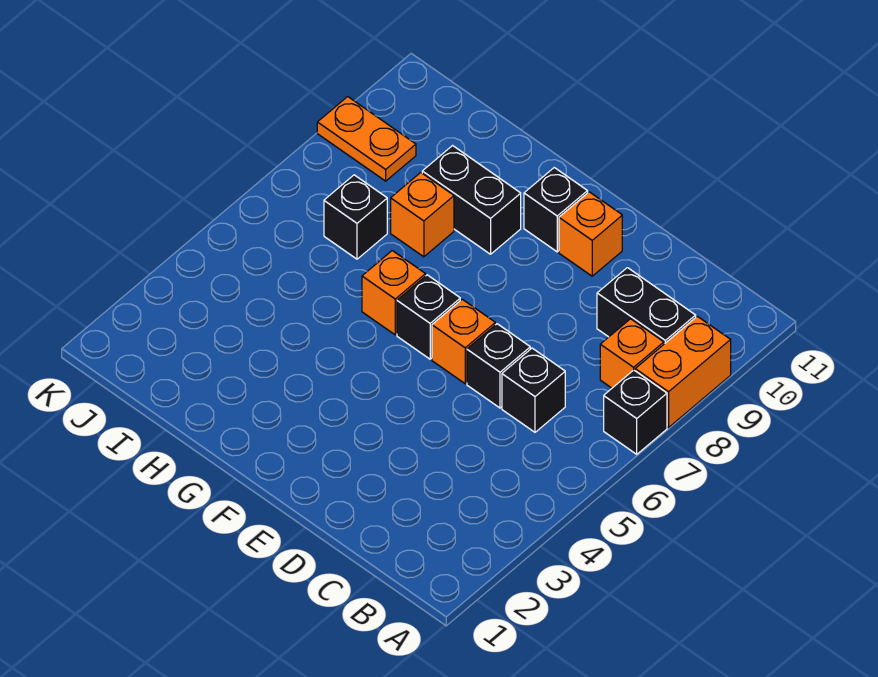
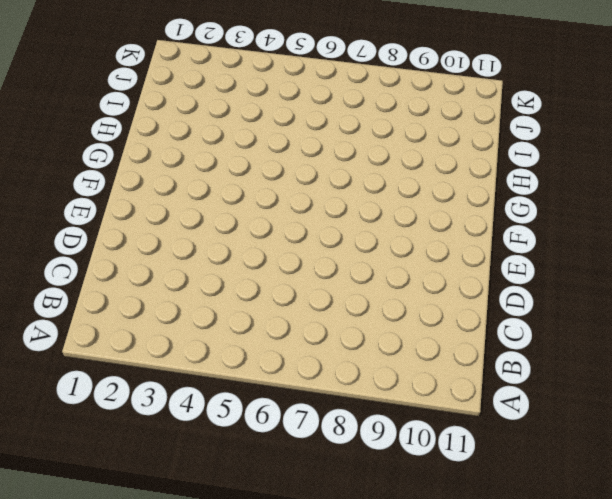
none -> black brick A7 level 1
none -> orange brick A8:A9 level 1
none -> orange brick B8 level 1

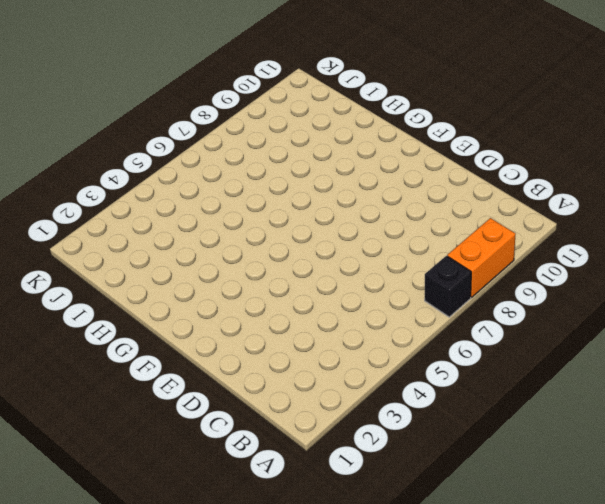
none -> orange brick B8 level 1
none -> black brick B9:C9 level 1
none -> black brick C6 level 1

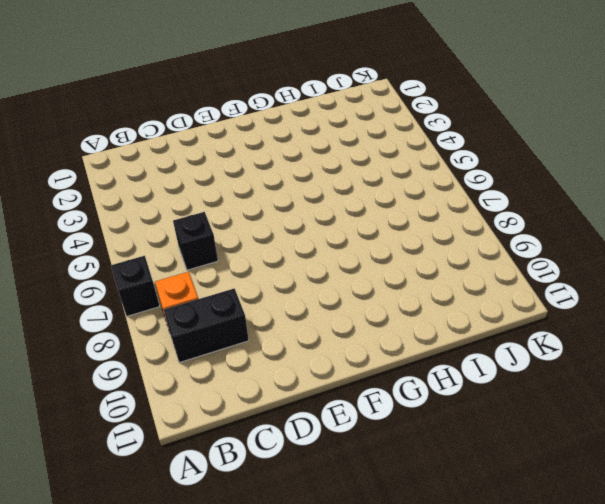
none -> orange brick A8:A9 level 1
none -> black brick D6 level 1
none -> orange brick E6 level 1

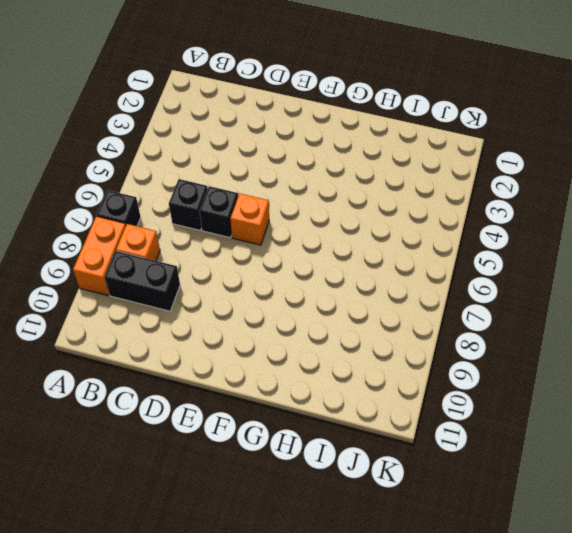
none -> orange brick E10 level 1
none -> black brick F6 level 1
none -> black brick F10 level 1

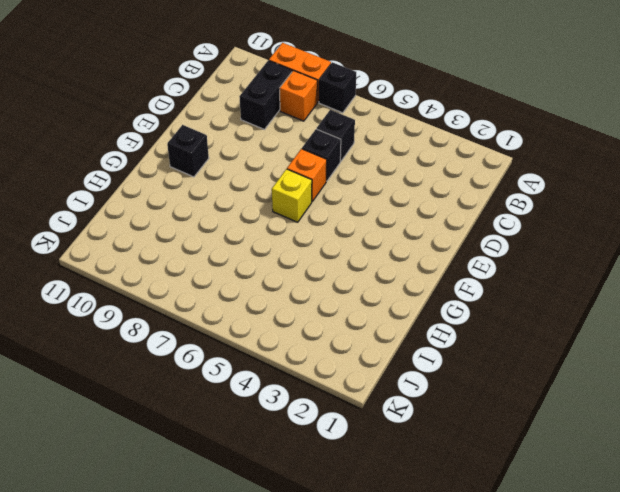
yellow brick F6 level 1 -> black brick F6 level 1
none -> orange brick E10 level 1
none -> orange brick G6 level 1
none -> black brick G9:H9 level 1

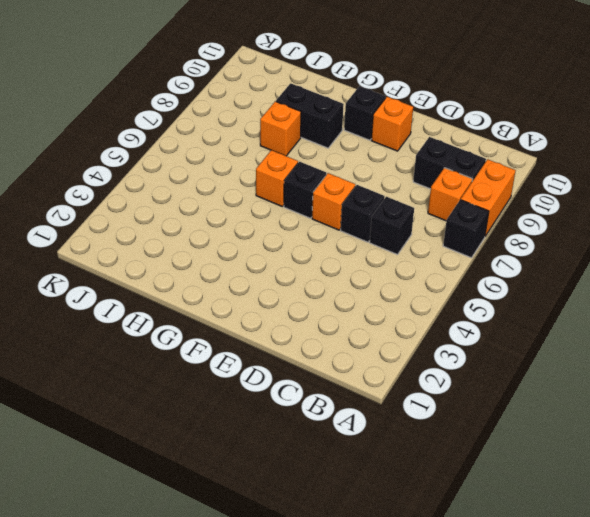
none -> black brick I7 level 1
none -> orange plate J9:K9 level 1

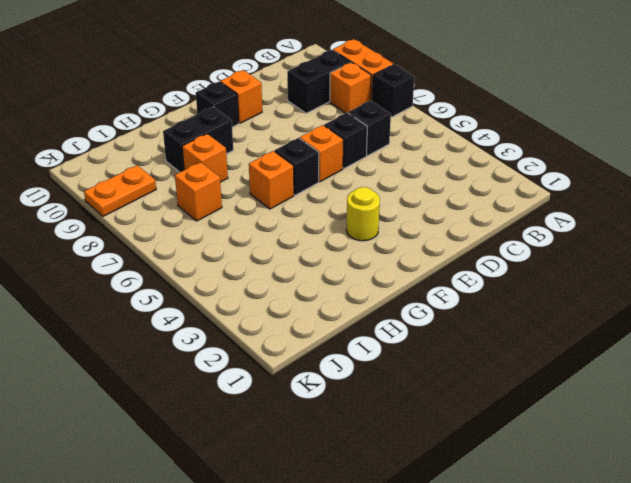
yellow round brick F3 level 1 -> none
orange brick I7 level 1 -> black brick I7 level 1

